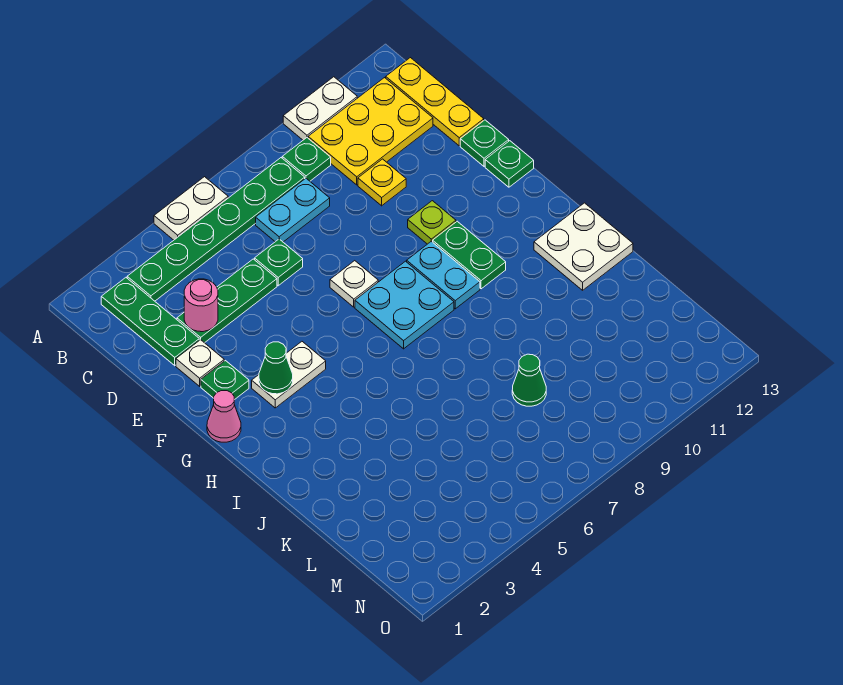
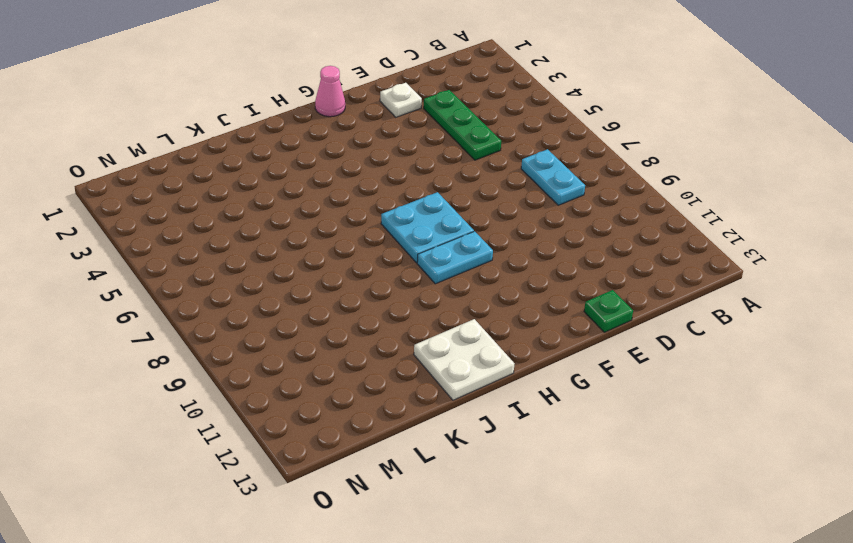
none -> white plate A5:A6 level 1
none -> white plate A10:A11 level 1
none -> green plate B2:D2 level 1

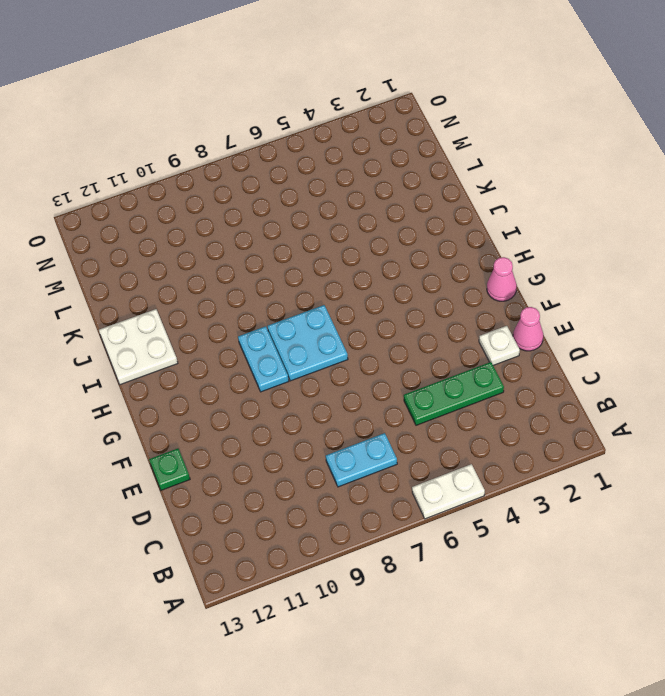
pink cone E1 level 1 -> none
none -> white plate A10:A11 level 1
none -> green plate B2:D2 level 1
none -> green plate B3:B8 level 1

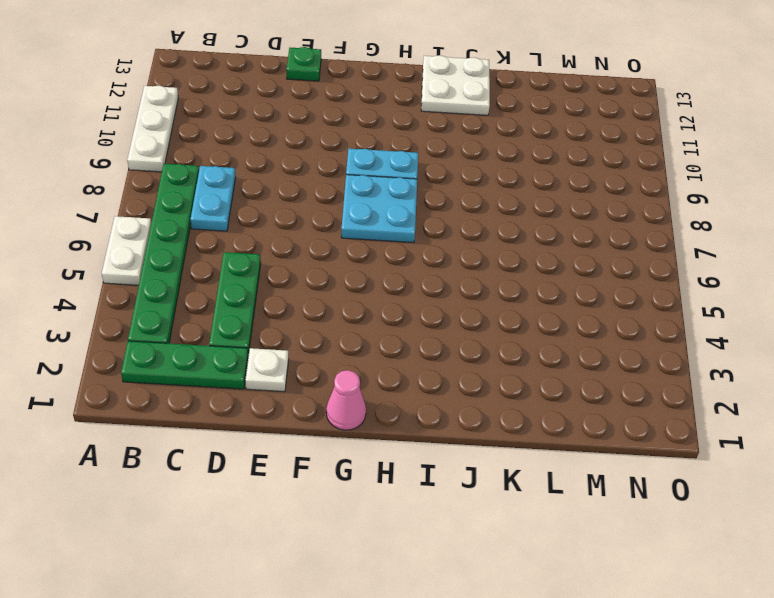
white plate A9:A11 level 1 -> white plate A10:A11 level 1
none -> green plate B9 level 1
none -> yellow plate B10:C12 level 1
none -> yellow plate B13:D13 level 1

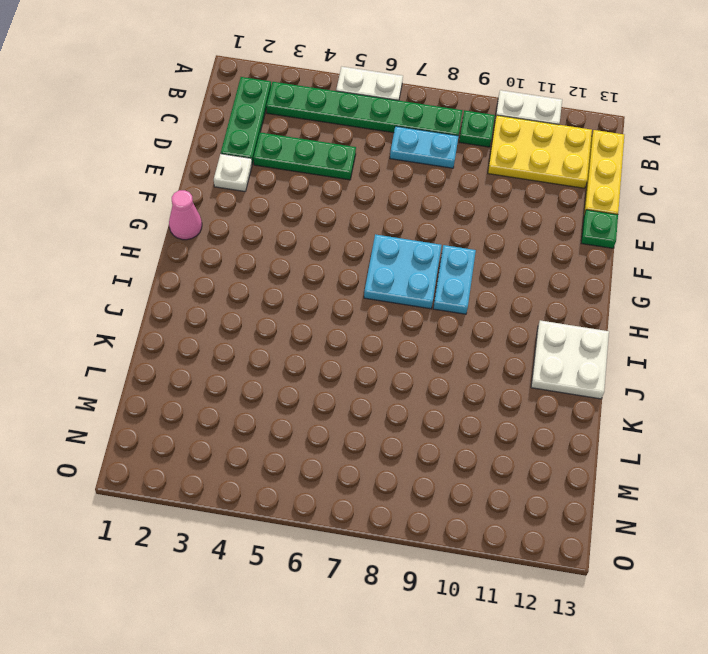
none -> green plate D6 level 1
none -> yellow plate D10 level 1
none -> green plate F2 level 1

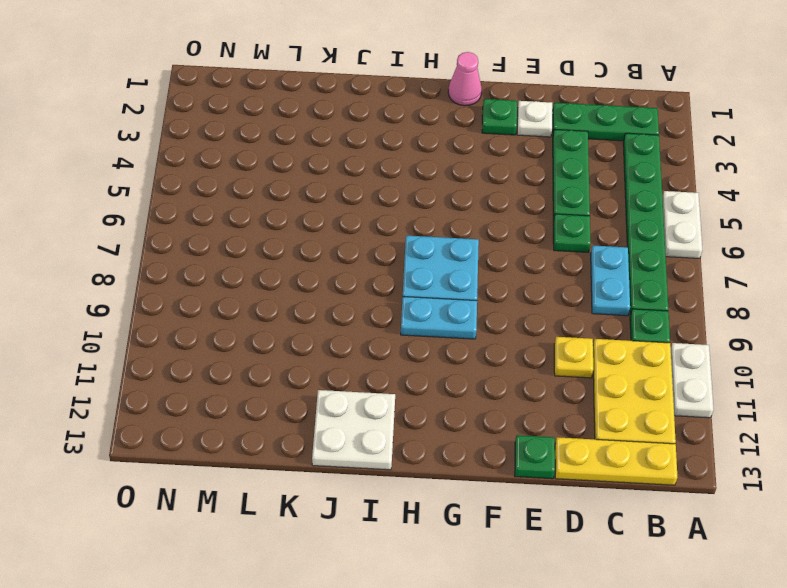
none -> white plate F7 level 1
none -> lime plate F10 level 1
none -> green plate F13 level 1

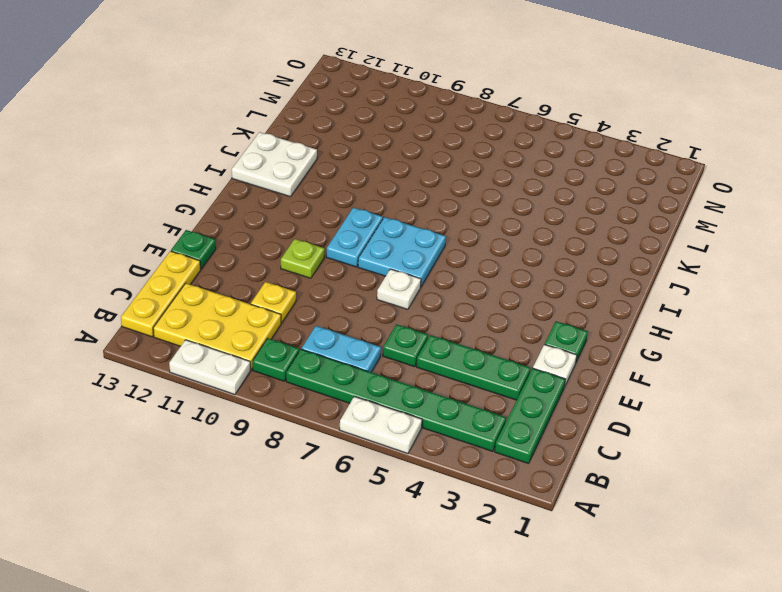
none -> green plate F13 level 1
none -> pink cone G1 level 1
none -> white plate G3:G4 level 1

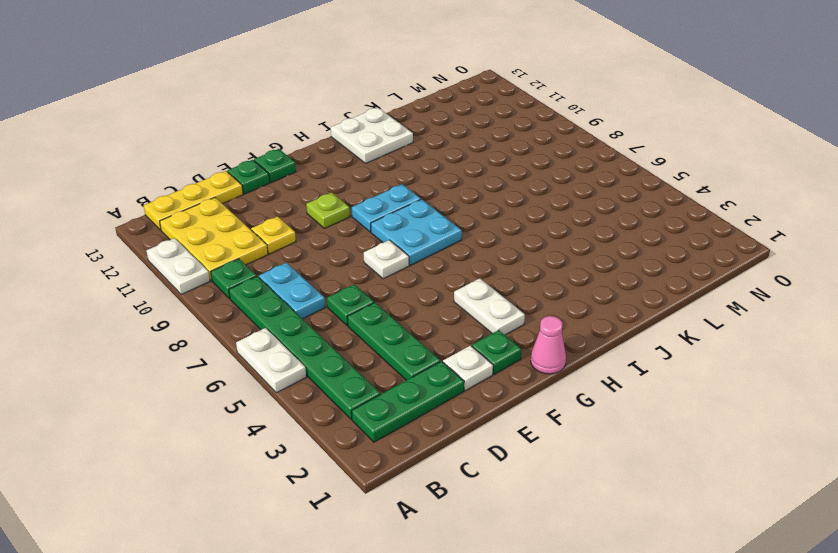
none -> green plate G10:H10 level 1
none -> green cone L8 level 1
none -> pink round brick D3 level 2

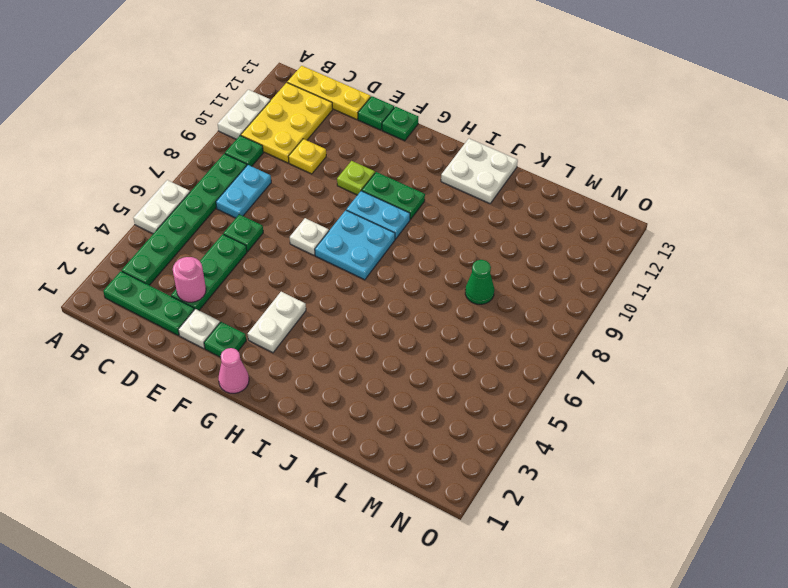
none -> green cone G3 level 2

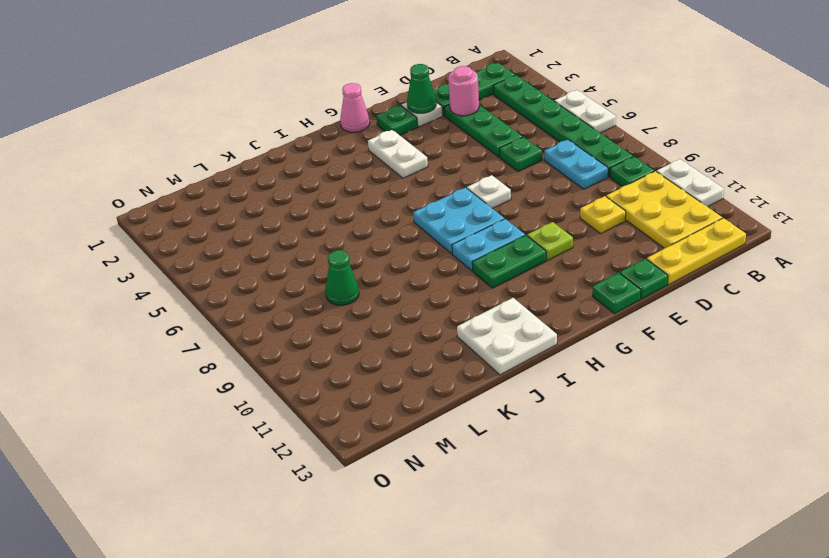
green cone E2 level 2 -> green cone G3 level 2

